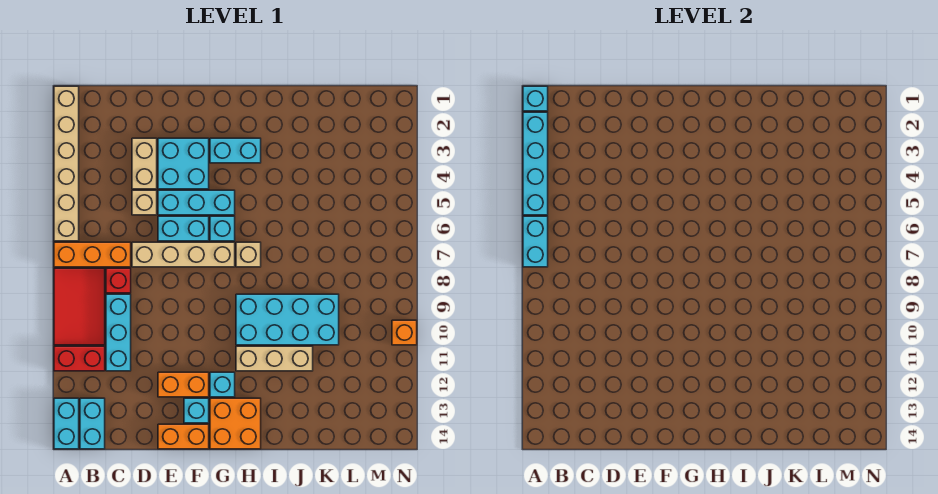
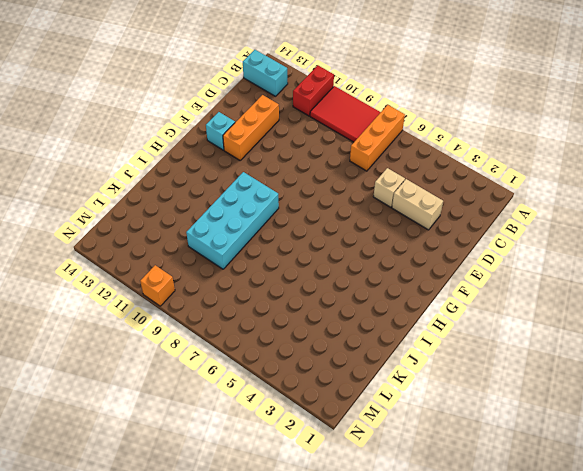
orange brick D12:F12 level 1 -> orange brick E12:F12 level 1
none -> tan brick A1:A6 level 1
none -> cyan brick A13:A14 level 1
none -> red brick C8 level 1

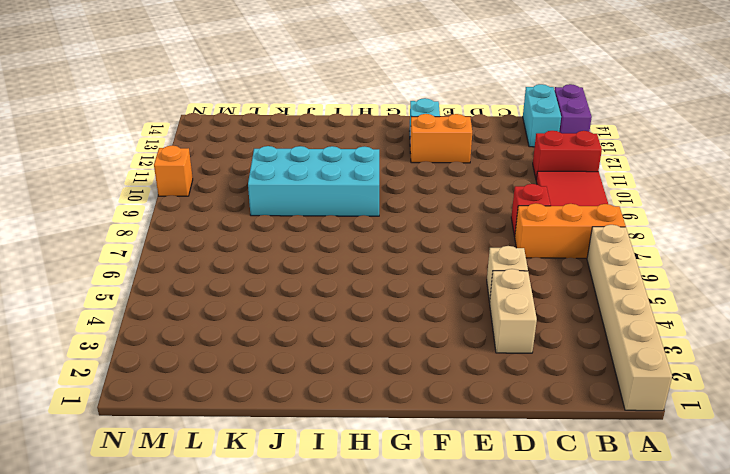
purple brick A13:A14 level 1 -> cyan brick A13:A14 level 1
none -> cyan brick C9:C11 level 1
none -> tan brick D7:G7 level 1
none -> cyan brick E3:F4 level 1

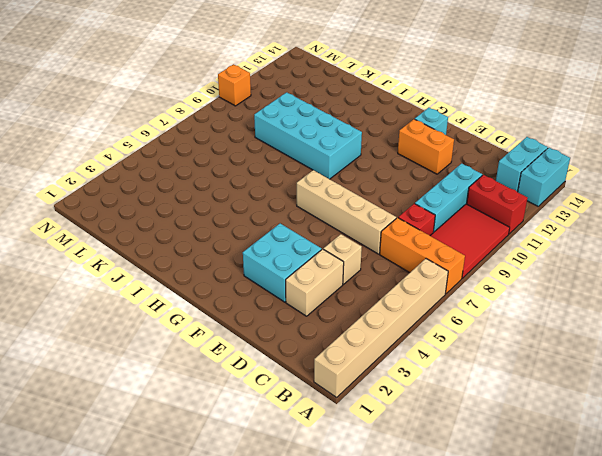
none -> cyan brick E5:G5 level 1
none -> cyan brick E6:F6 level 1
none -> orange brick E14:F14 level 1

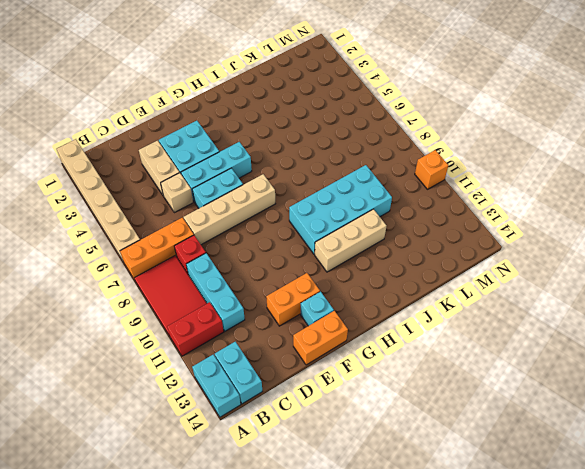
none -> cyan brick G3:H3 level 1
none -> cyan brick G6 level 1
none -> cyan brick G12 level 1

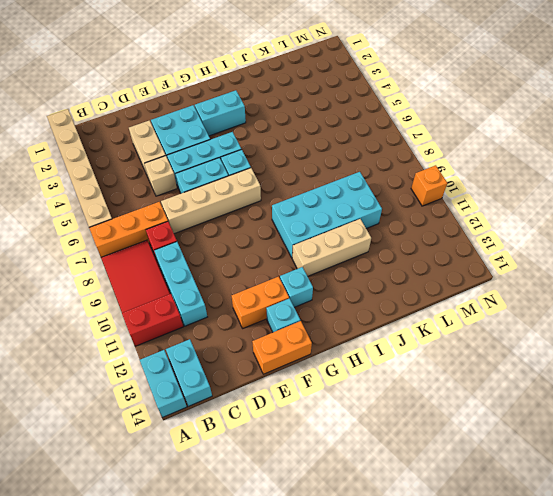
none -> orange brick G13:H14 level 1
none -> tan brick H7 level 1
none -> cyan brick A1 level 2

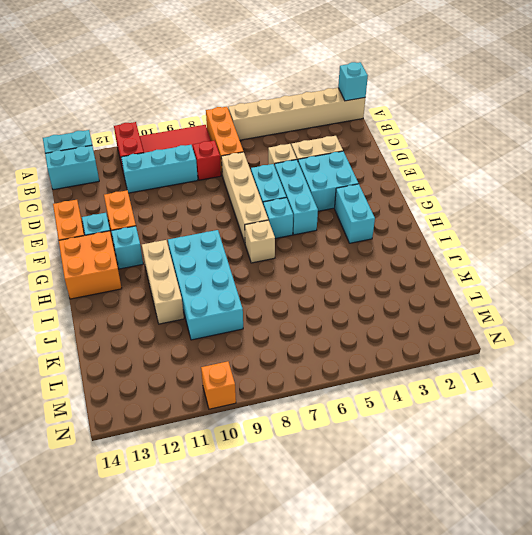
none -> cyan brick A2:A5 level 2
none -> cyan brick A6:A7 level 2

